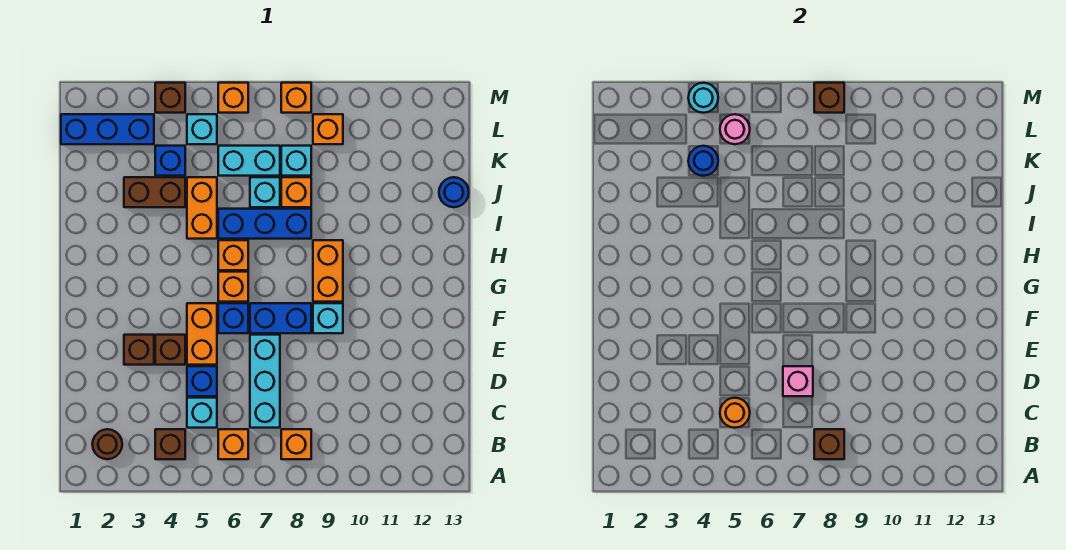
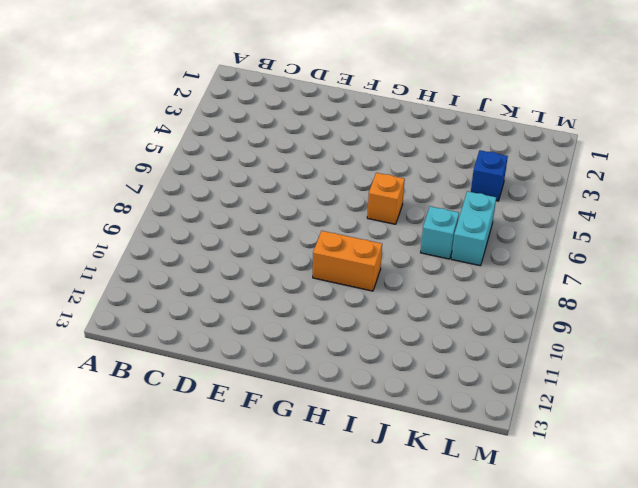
none -> brown round brick B2 level 1
none -> brown brick B4 level 1
none -> orange brick B6 level 1
none -> orange brick B8 level 1

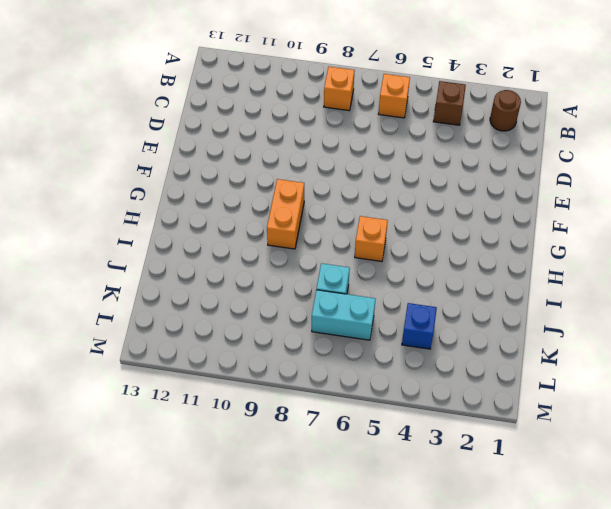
none -> cyan brick C5 level 1
none -> cyan brick C7:E7 level 1
none -> blue brick D5 level 1
none -> brown brick E3 level 1

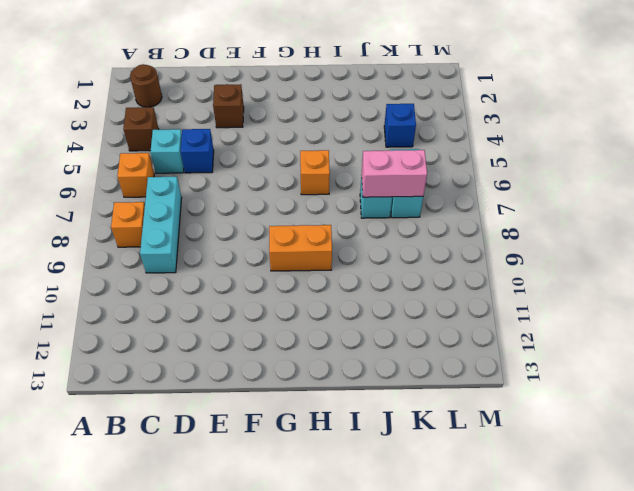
cyan brick C7:C9 level 1 -> cyan brick C7:E7 level 1
pink brick J7:K7 level 2 -> none
none -> brown brick E4 level 1
none -> orange brick E5:F5 level 1
none -> blue brick F6 level 1
none -> blue brick F7:F8 level 1

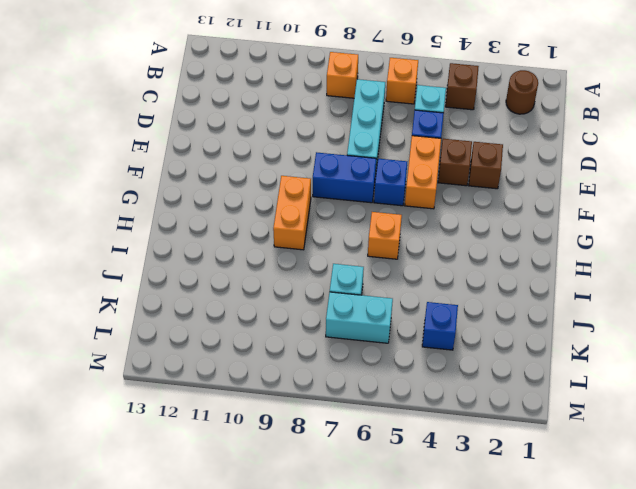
none -> cyan brick F9 level 1
none -> orange brick G6 level 1
none -> orange brick I5:J5 level 1
none -> blue brick I6:I8 level 1

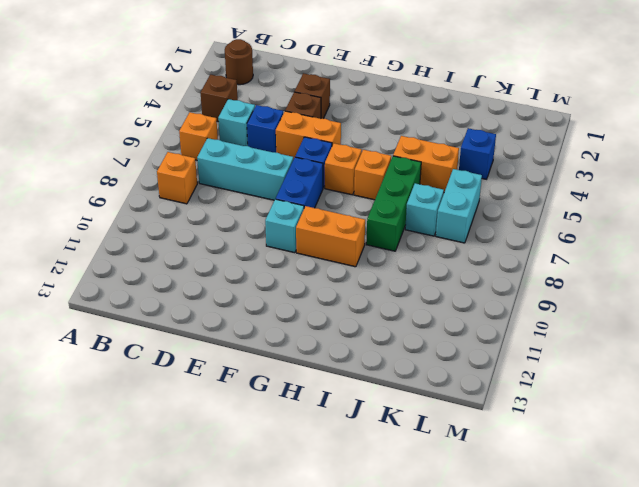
green brick I6:I8 level 1 -> blue brick I6:I8 level 1
none -> brown brick J3:J4 level 1
none -> orange brick J8 level 1
none -> blue round brick J13 level 1
none -> cyan brick K8 level 1

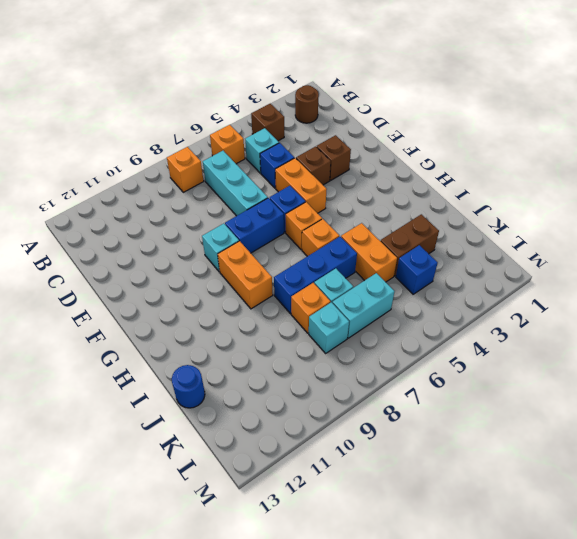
none -> blue brick L1:L3 level 1
none -> cyan brick L5 level 1
none -> orange brick L9 level 1
none -> brown brick M4 level 1

